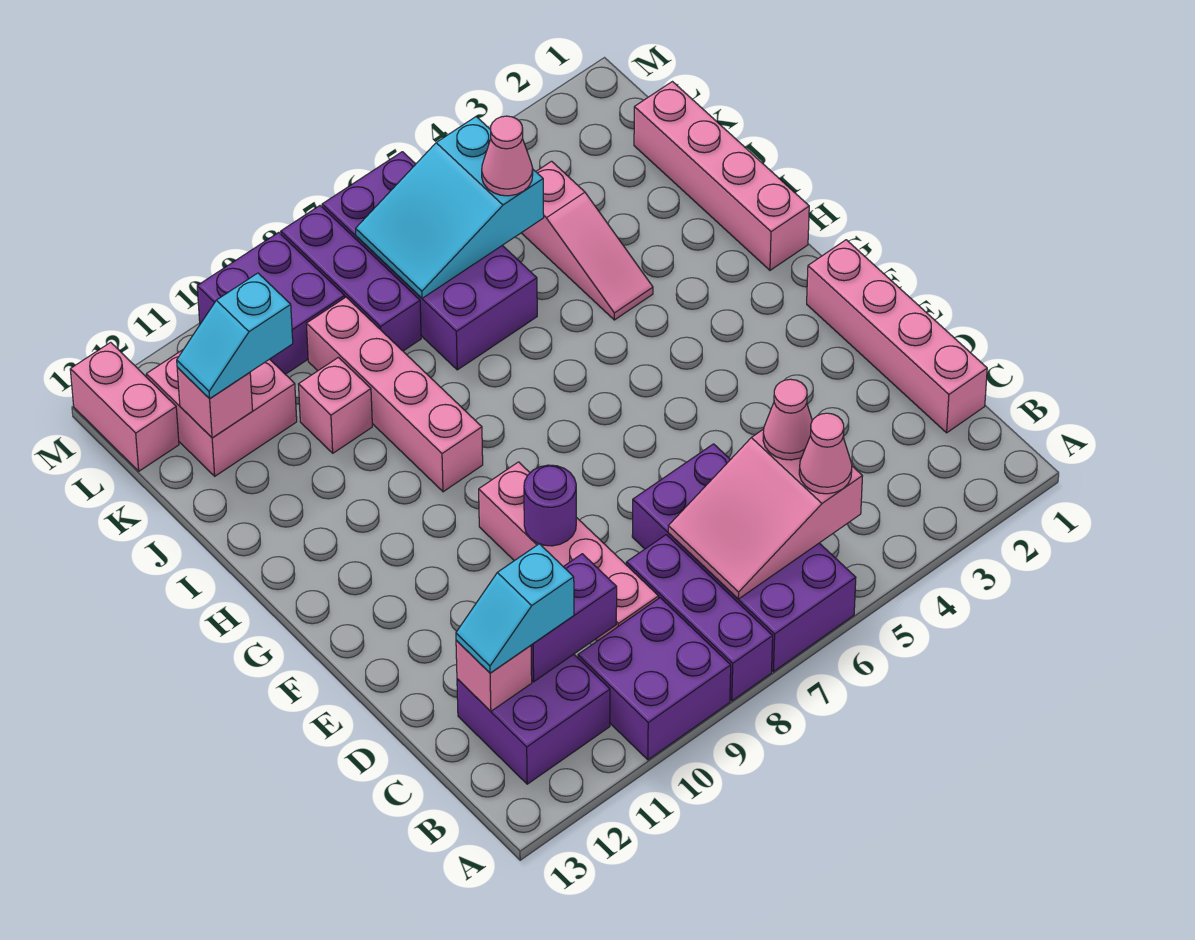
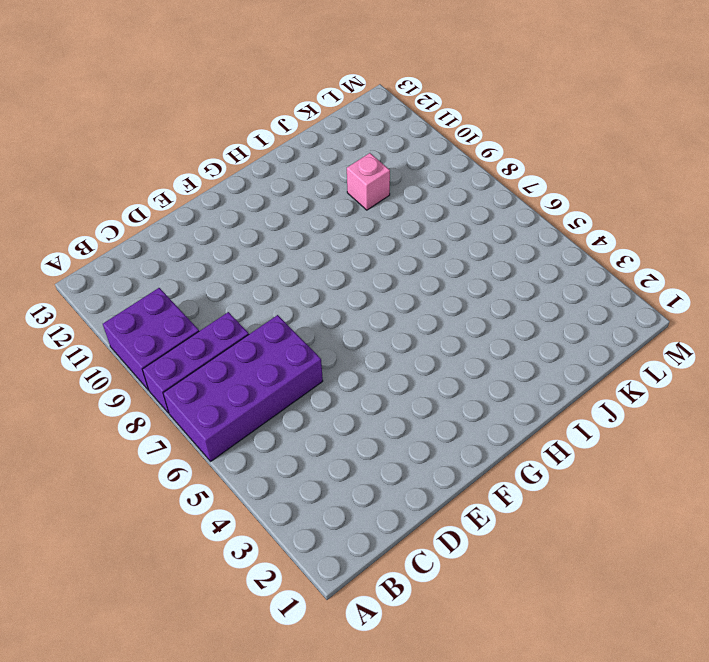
none -> purple brick B11:C12 level 1
none -> pink brick C1:F1 level 1
none -> pink brick C9:F9 level 1

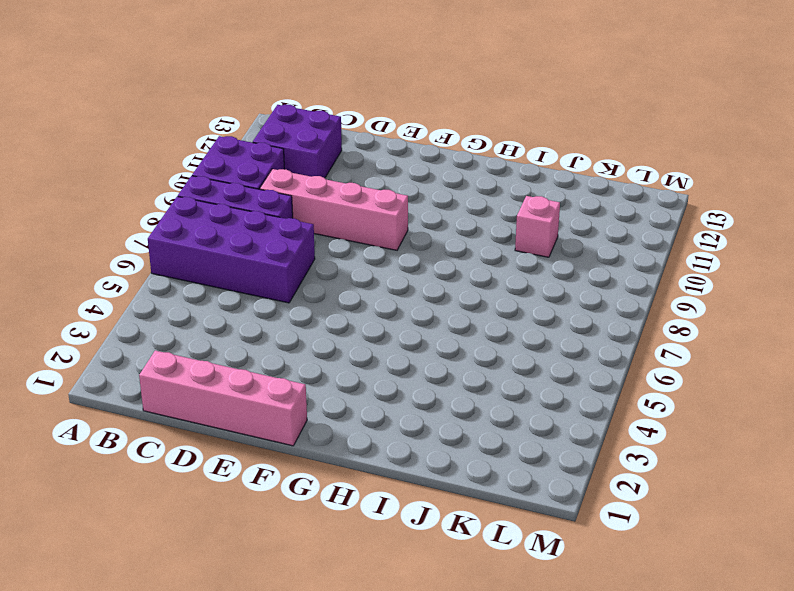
none -> pink brick H1:K1 level 1
none -> pink brick H9:K9 level 1
none -> pink slope I4:K4 level 1 top K

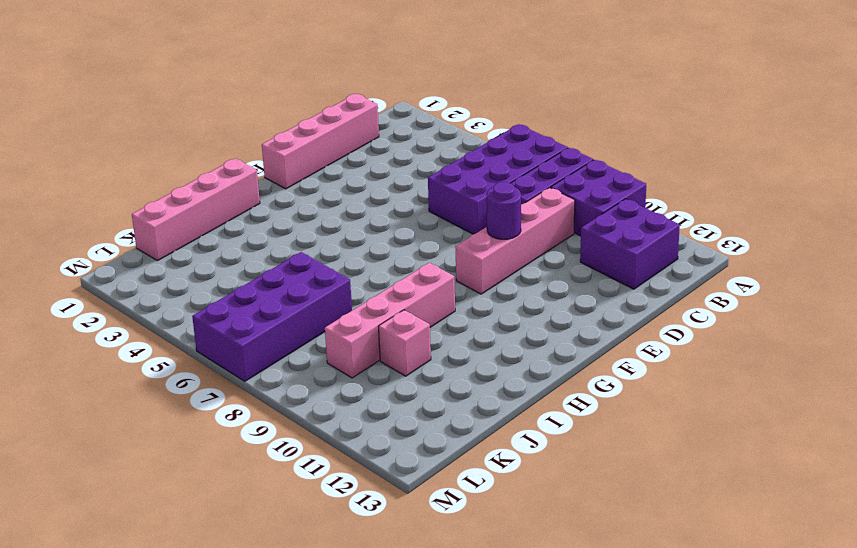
none -> pink slope I4:K4 level 1 top K
none -> purple brick K8:M8 level 1
none -> pink brick K11:L12 level 1

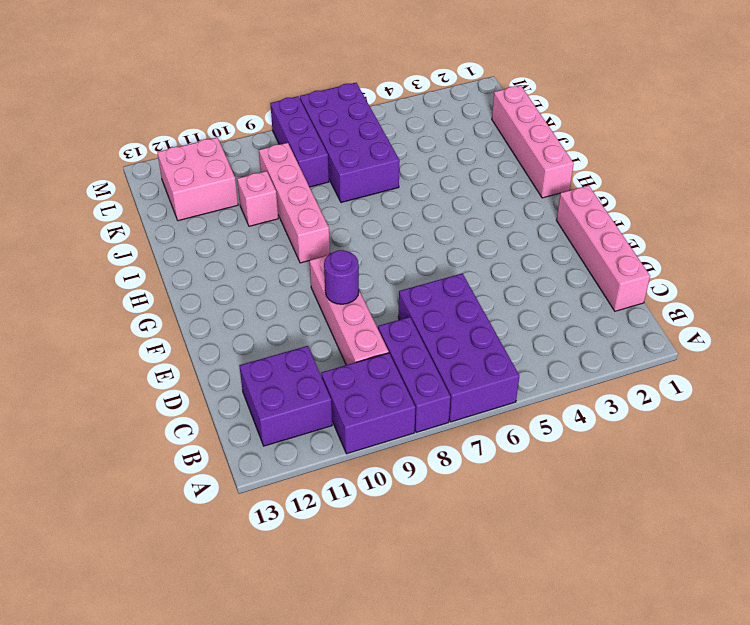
none -> pink slope I4:K4 level 1 top K
none -> purple brick L9:M10 level 1
none -> pink brick L13:M13 level 1

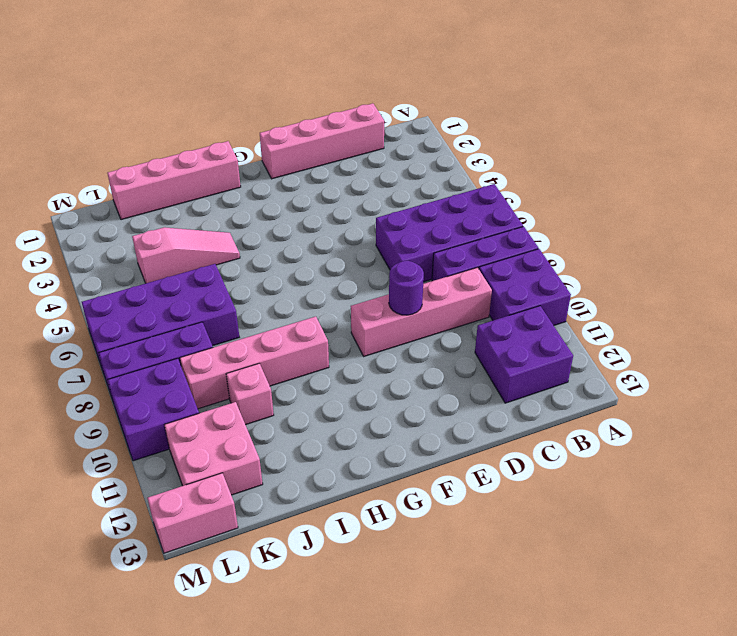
none -> pink slope B5:C7 level 2 top 5
none -> purple brick C10:C11 level 2
none -> pink brick C12 level 2

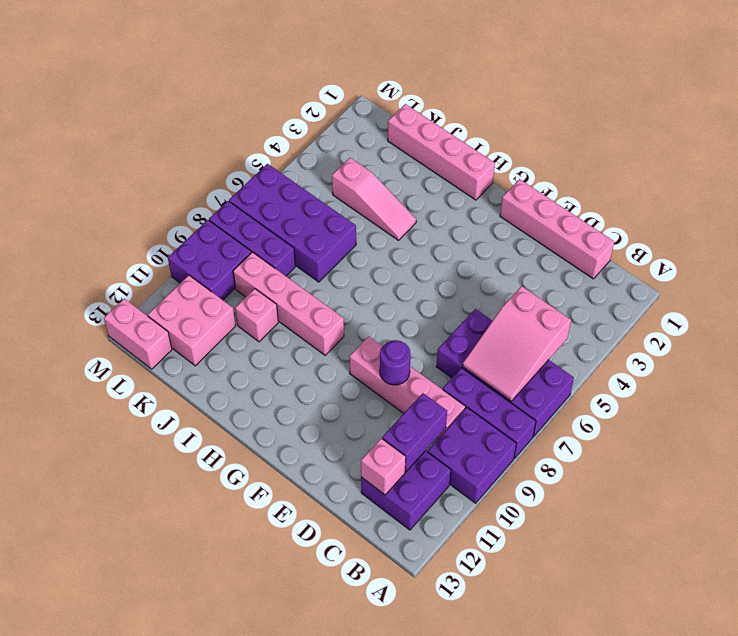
none -> cyan slope K5:L7 level 2 top 5
none -> pink brick K12 level 2
none -> pink cone B5 level 3

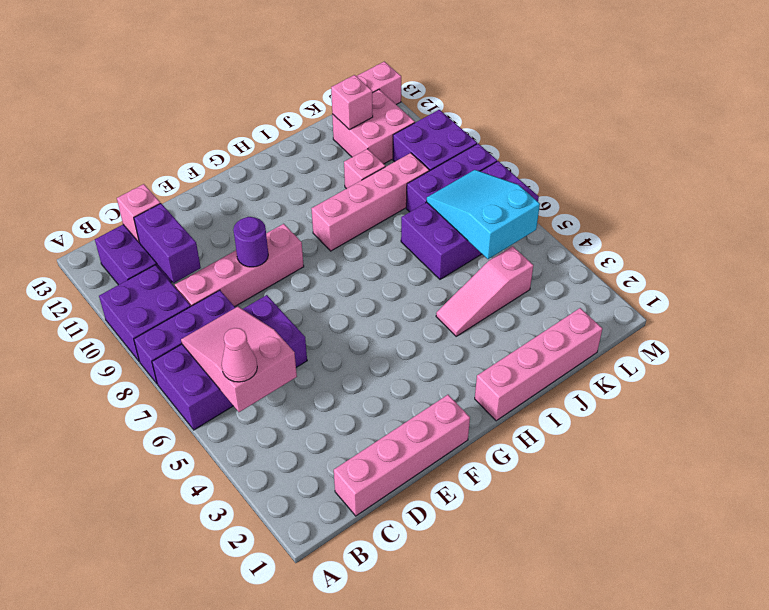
none -> pink cone C5 level 3
none -> cyan slope C11:C12 level 3 top 11
none -> pink cone K5 level 3

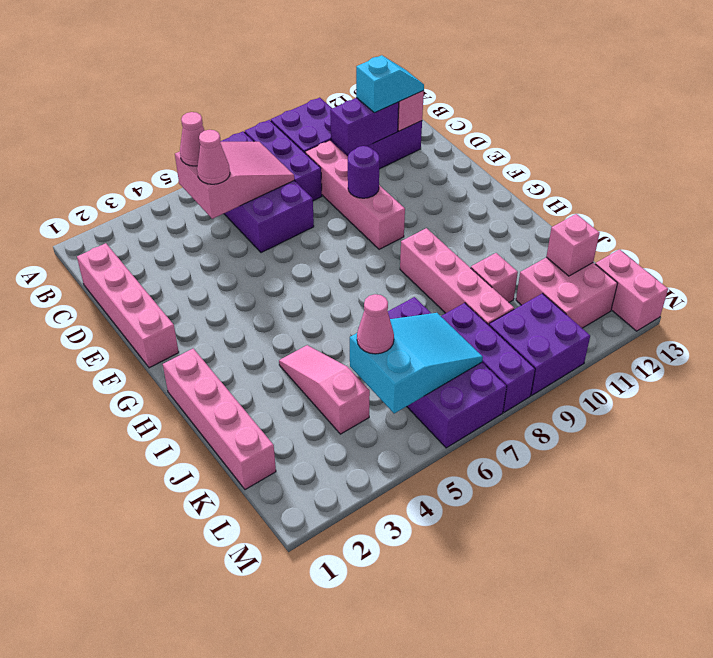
none -> cyan slope K11:K12 level 3 top 11

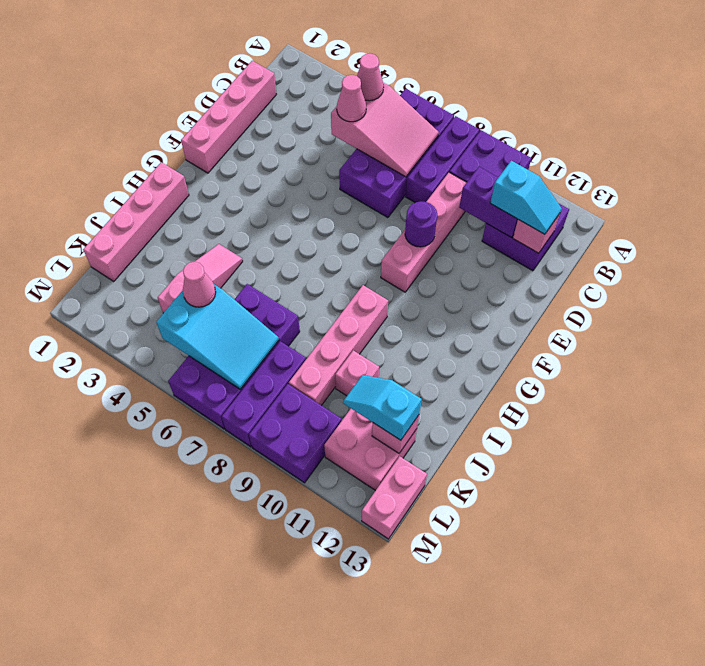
cyan slope K11:K12 level 3 top 12 -> cyan slope K11:K12 level 3 top 11

